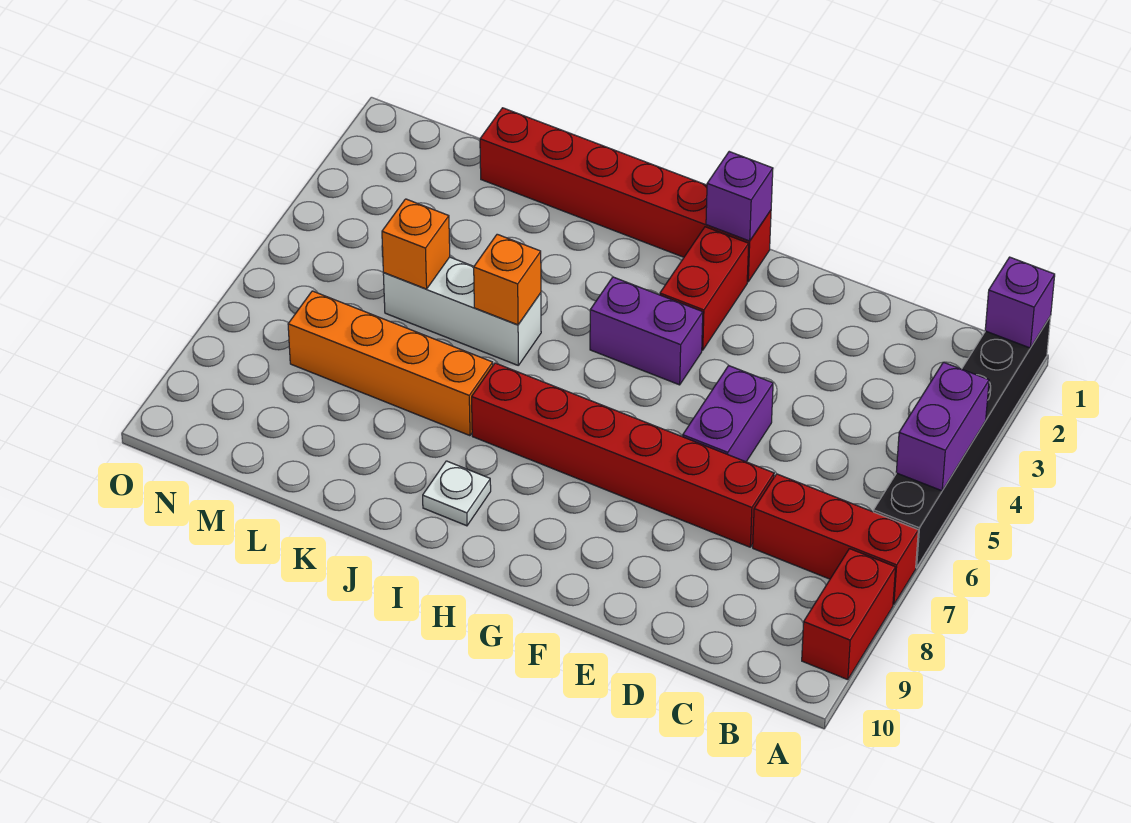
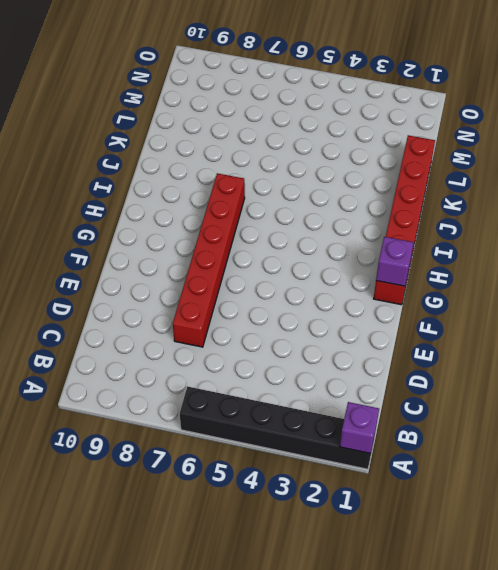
none -> red brick A7:C7 level 1
none -> red brick A8:A9 level 1
none -> purple brick E5:E6 level 1

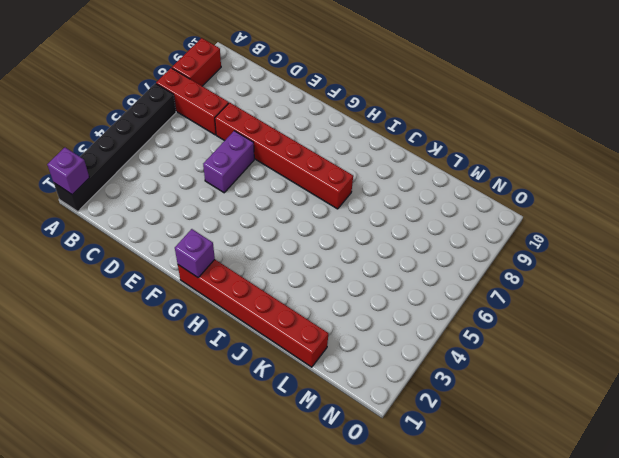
none -> red brick G2:G3 level 1
none -> purple brick G4:H4 level 1
none -> white plate I9 level 1

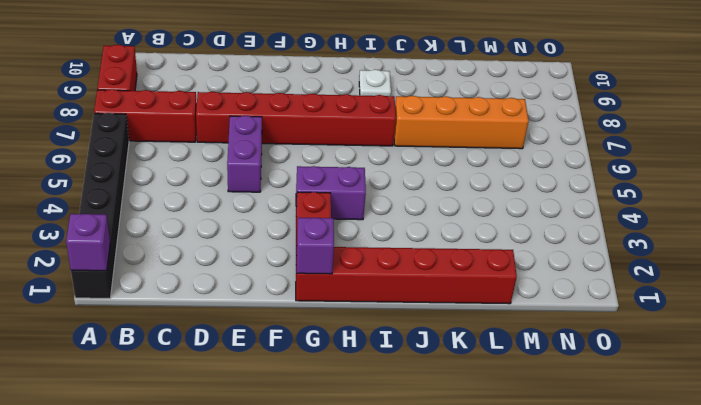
none -> white brick J5:L5 level 1
none -> purple brick A4:A5 level 2
none -> orange brick J5 level 2

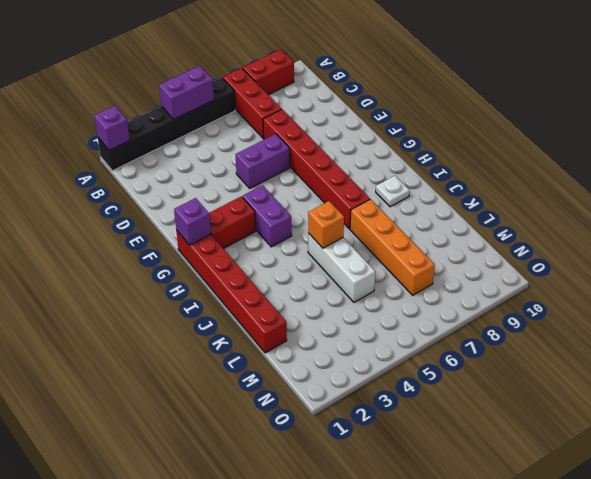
none -> orange brick L5 level 2

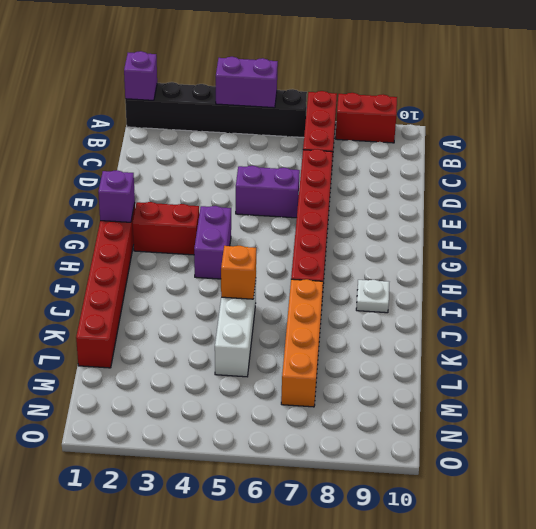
none -> orange brick L5 level 2

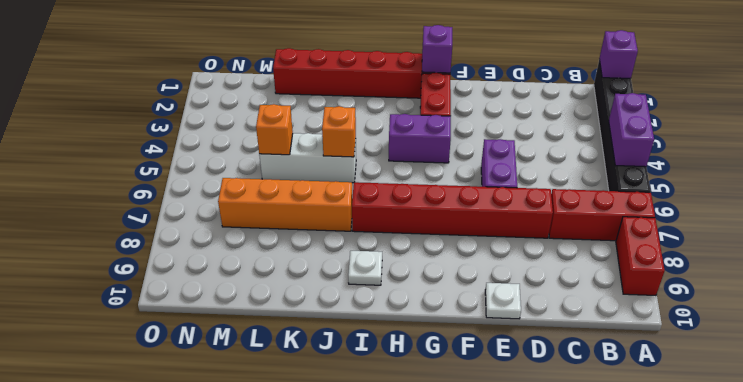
white plate E10 level 1 -> none

